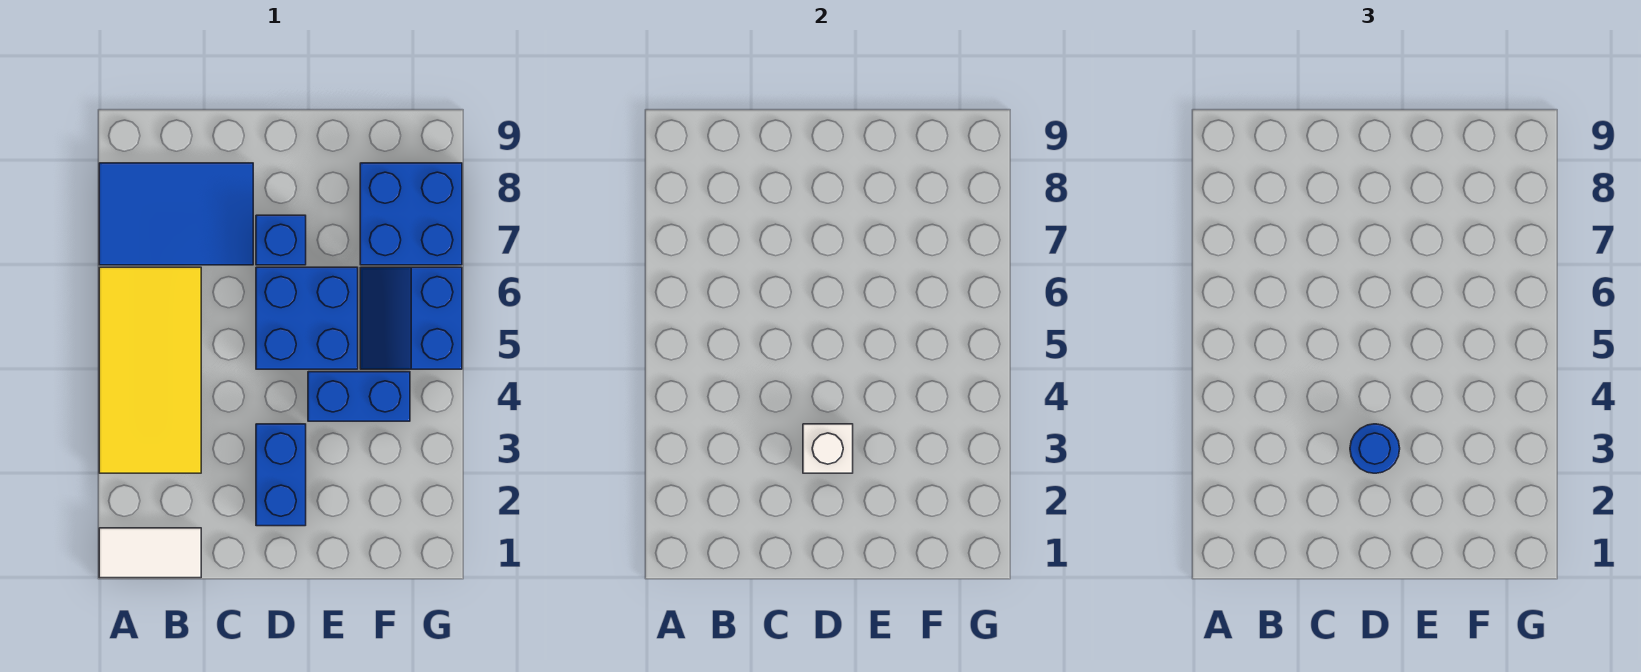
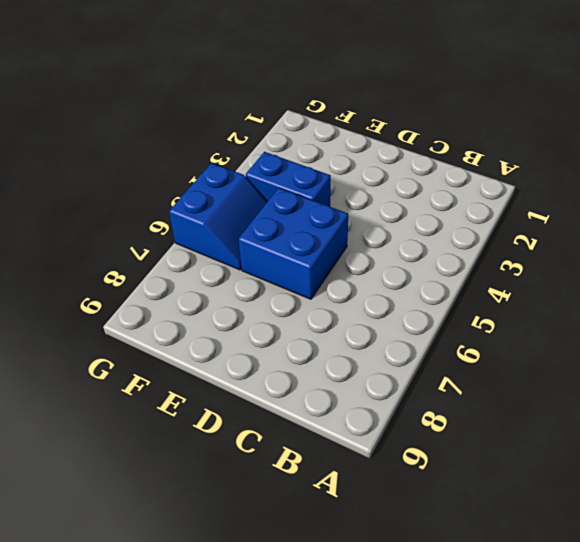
none -> white tile A1:B1 level 1
none -> yellow tile A3:B6 level 1

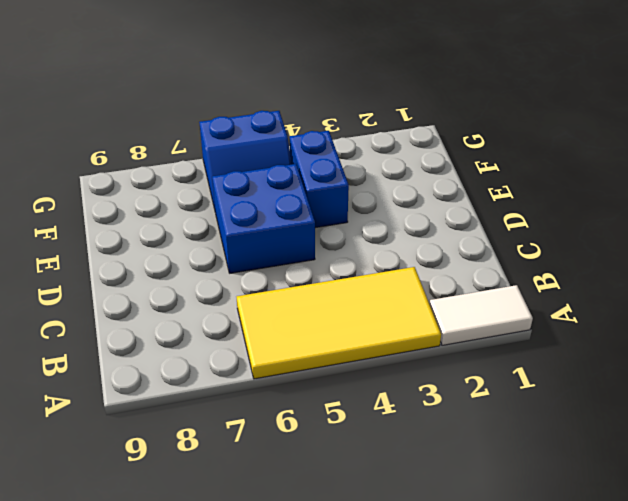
white tile A1:A2 level 1 -> white tile A1:B1 level 1
none -> blue tile A7:C8 level 1
none -> blue brick D2:D3 level 1

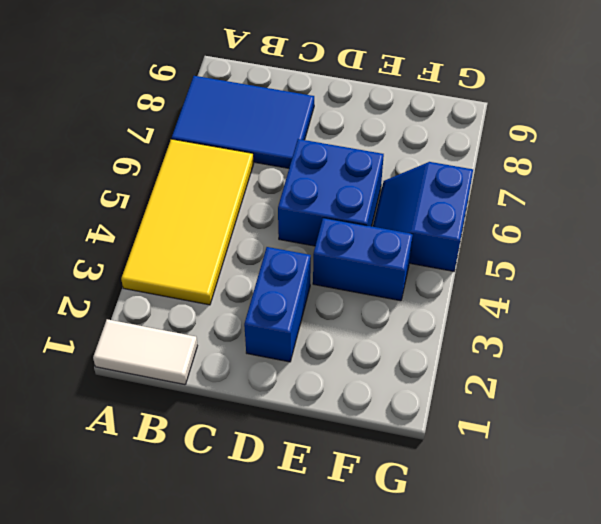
none -> blue brick D7 level 1
none -> blue brick F7:G8 level 1

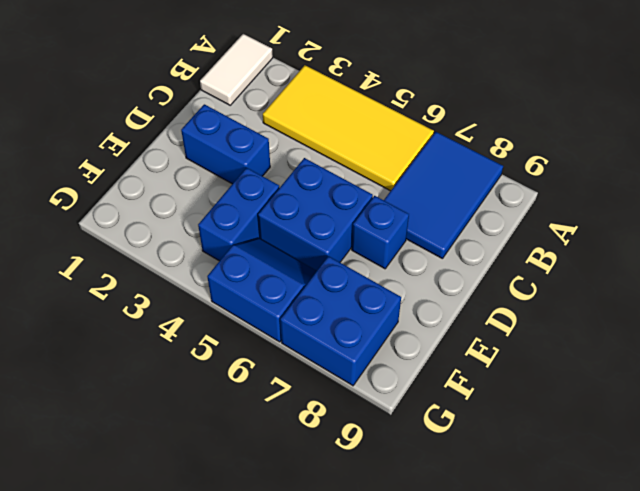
none -> white brick D3 level 2
none -> blue round brick D3 level 3

